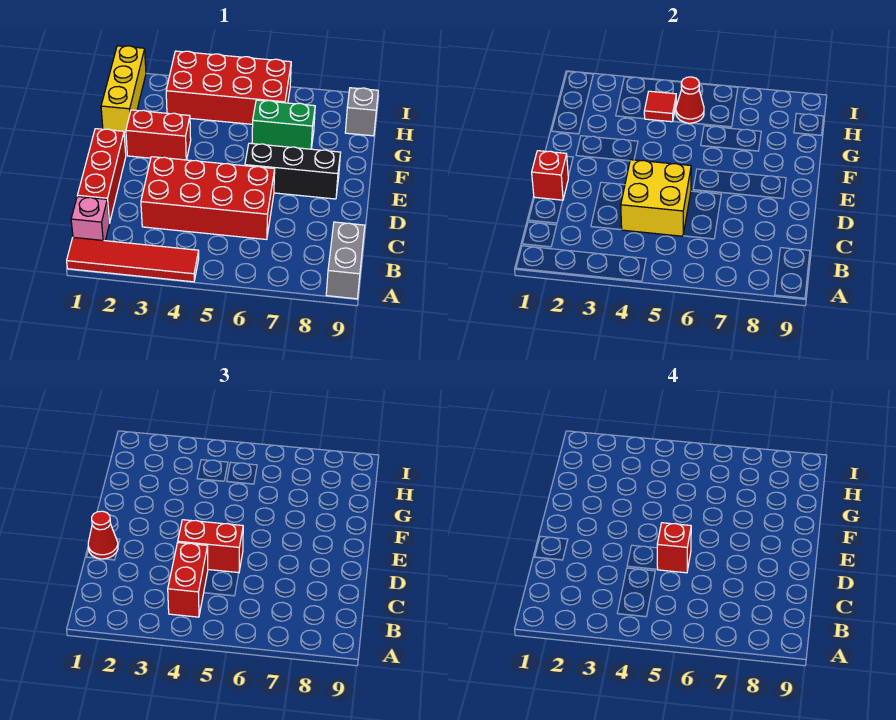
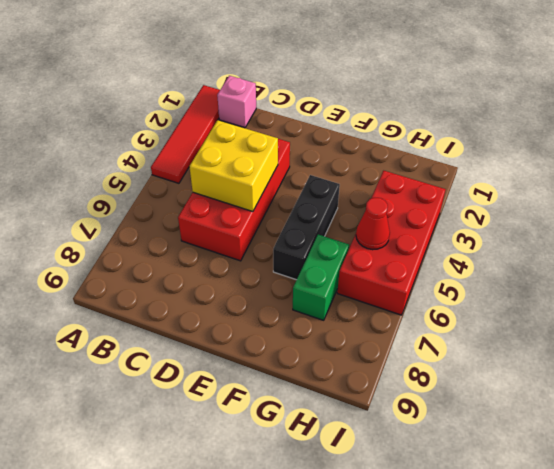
black brick F4:F6 level 1 -> black brick E6:E8 level 1
none -> grey brick A9:B9 level 1
none -> red brick C1:E1 level 1
none -> red brick F2:F3 level 1

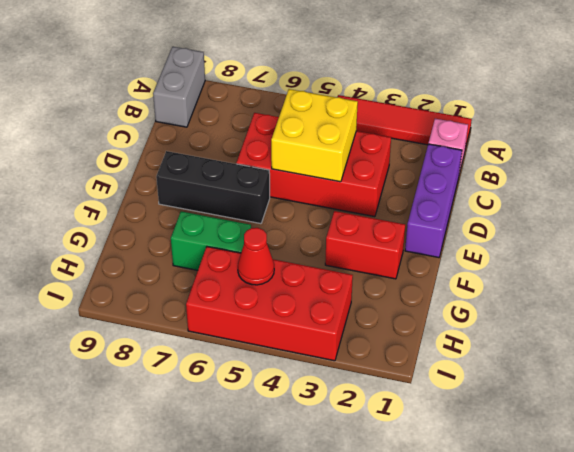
purple brick C1:E1 level 1 -> red brick C1:E1 level 1
none -> yellow brick G1:I1 level 1
none -> grey brick H9 level 1
none -> red brick D1 level 2

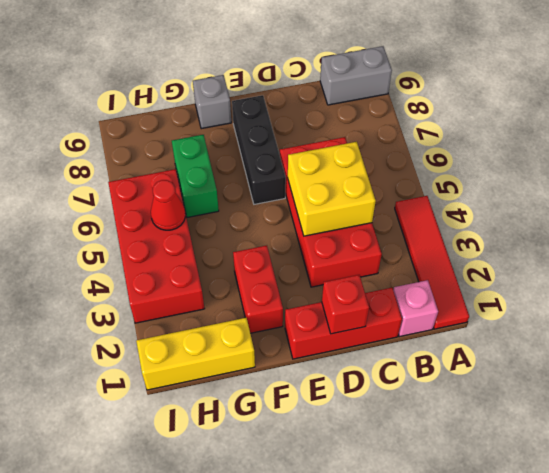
grey brick F9 level 1 -> grey brick H9 level 1
none -> red tile H4 level 2
none -> red brick B4:C4 level 3
none -> red cone D1 level 3

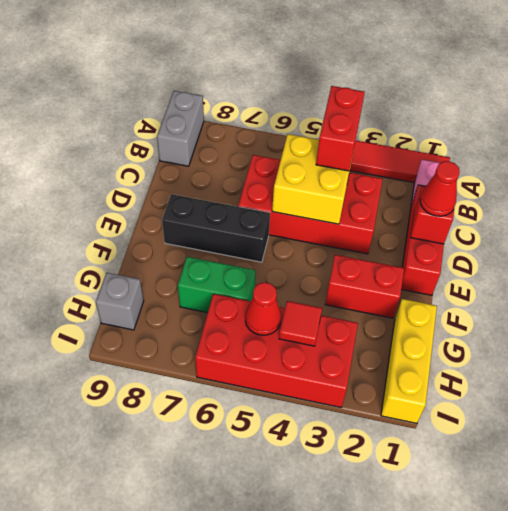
none -> red brick D4:D5 level 3
none -> red brick D5 level 4

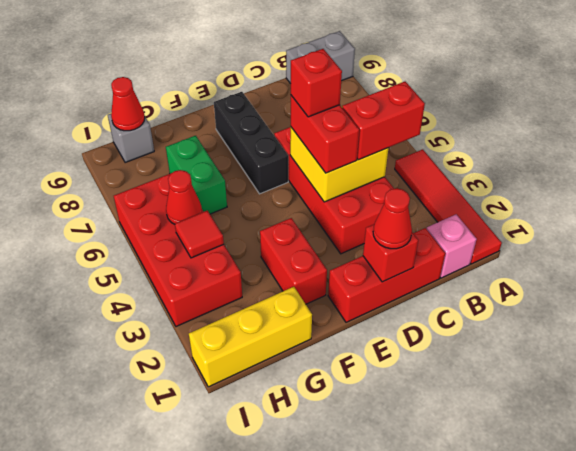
red cone H9 level 2 -> none

